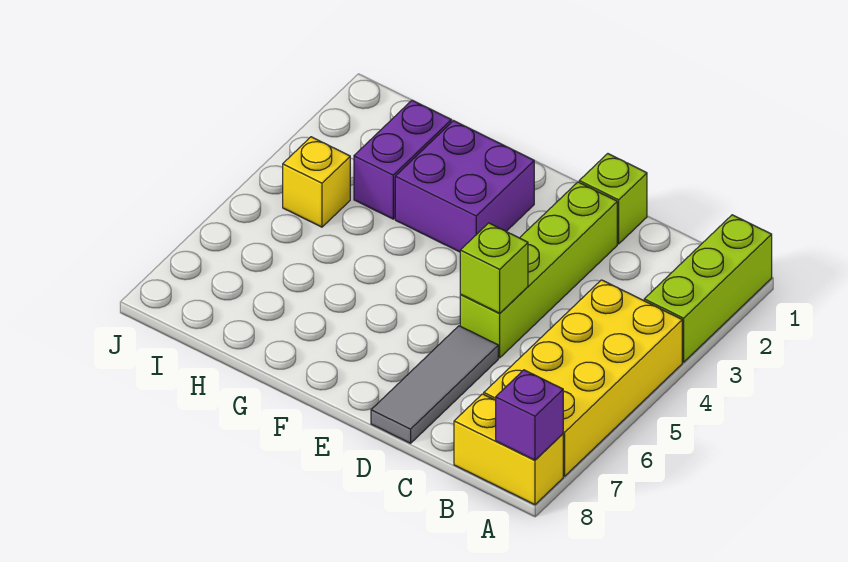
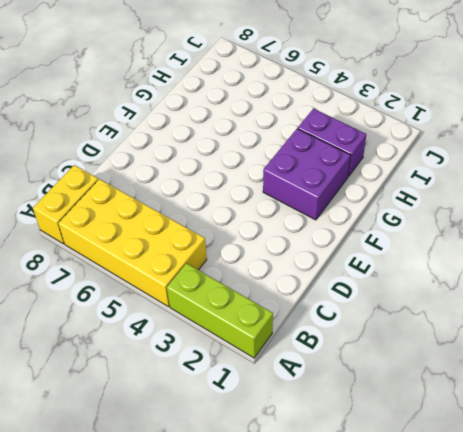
none -> lime brick D1 level 1
none -> lime brick D2:D5 level 1

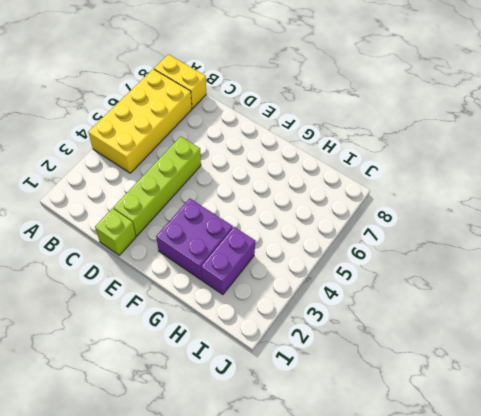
none -> lime brick A1:A3 level 1
none -> grey tile D6:D8 level 1

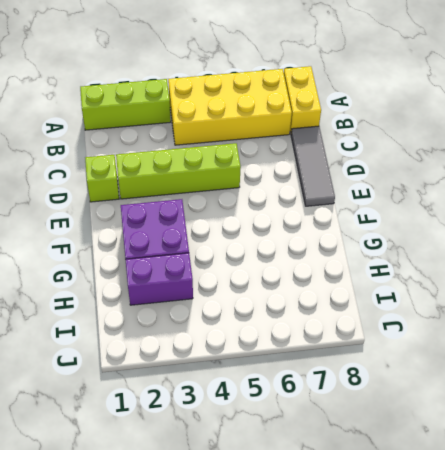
grey tile C8:E8 level 1 -> grey tile D6:D8 level 1
none -> yellow brick I4 level 1
none -> purple brick A8 level 2

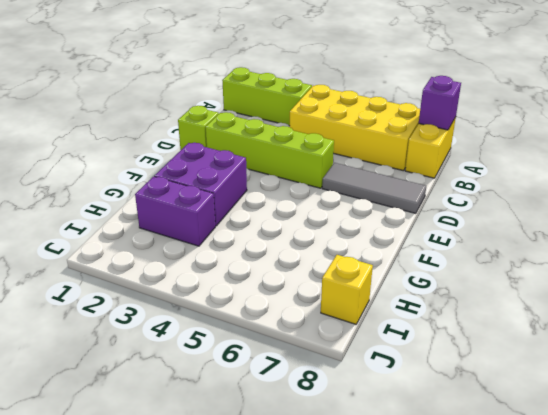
yellow brick I8 level 1 -> yellow brick I4 level 1
none -> lime brick D5 level 2

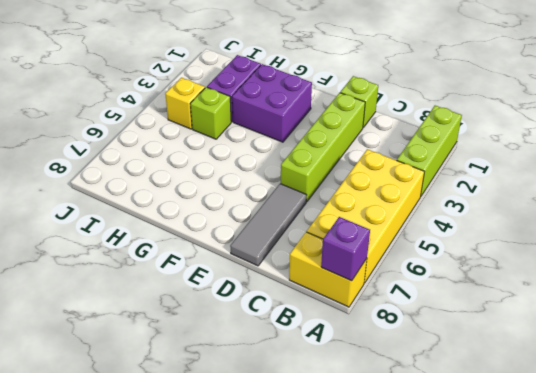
lime brick H4 level 1 -> lime brick D5 level 2

